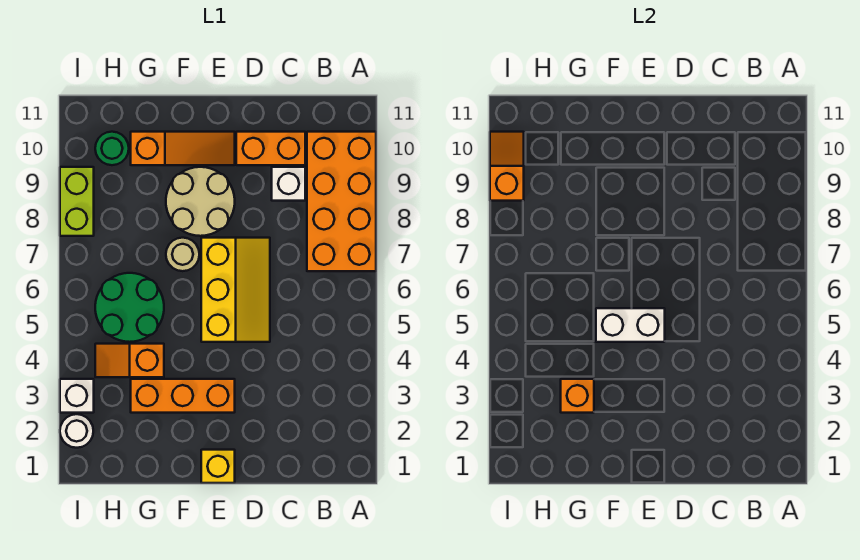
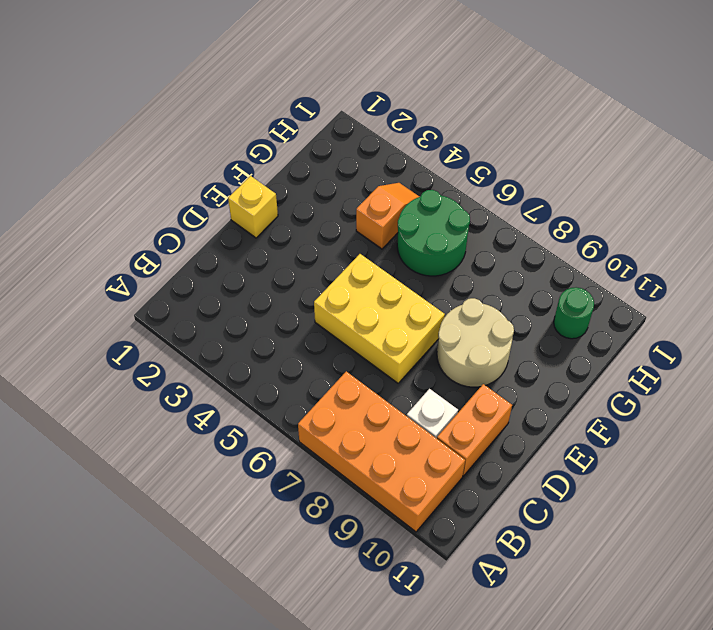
yellow brick D5:E7 level 1 -> yellow slope D5:E7 level 1 top E
none -> orange brick E3:G3 level 1
none -> orange slope E10:G10 level 1 top G
none -> tan round brick F7 level 1

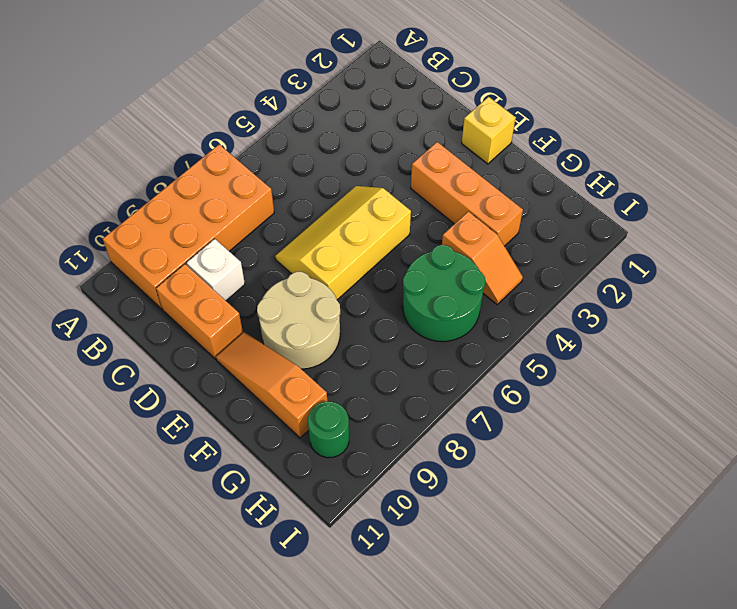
none -> tan round brick F7 level 1
none -> white round brick I2 level 1
none -> white brick I3 level 1

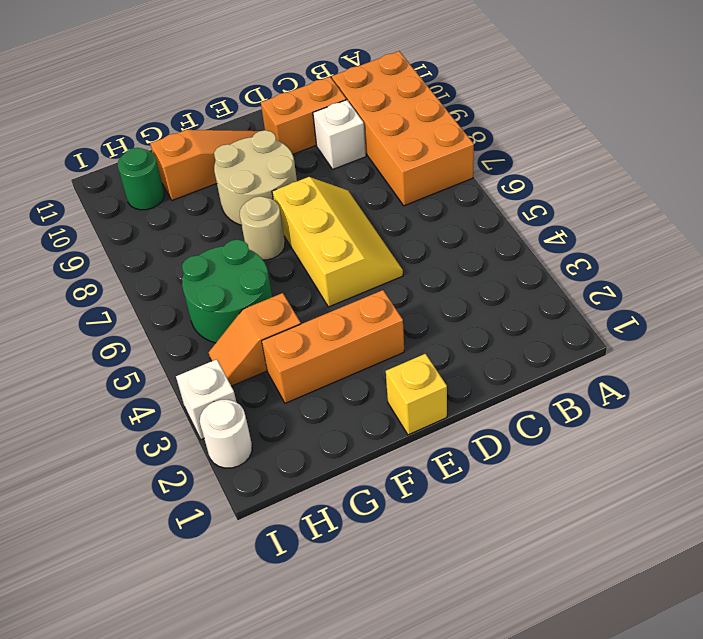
none -> lime brick I8:I9 level 1
none -> white brick E5:F5 level 2
none -> orange brick G3 level 2

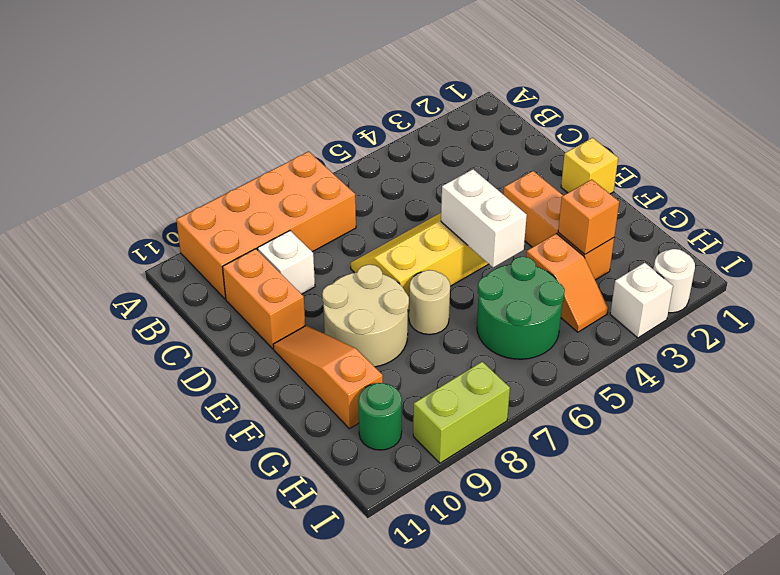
none -> orange slope I9:I10 level 2 top 9

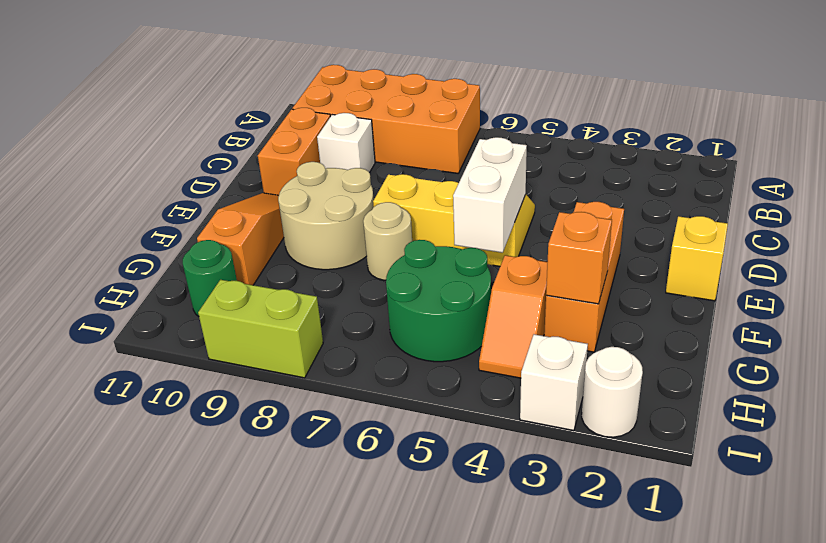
none -> orange slope I9:I10 level 2 top 9

